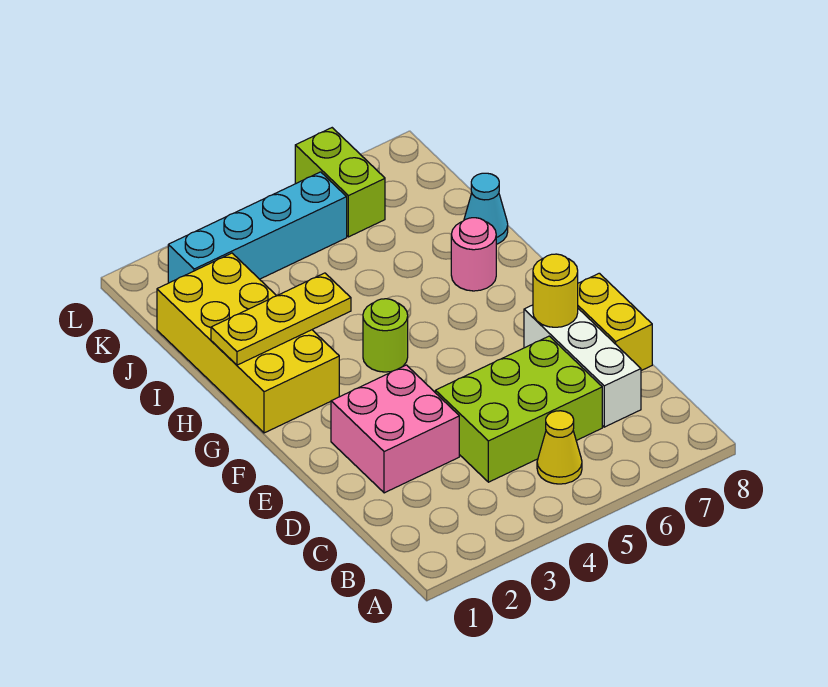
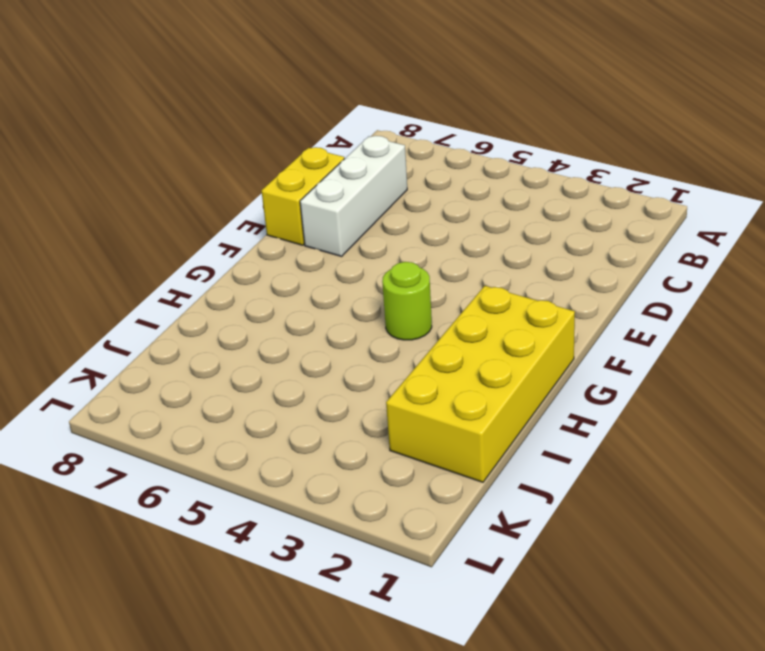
none -> yellow cone B5 level 1
none -> lime brick C4:D6 level 1
none -> pink brick D2:E3 level 1

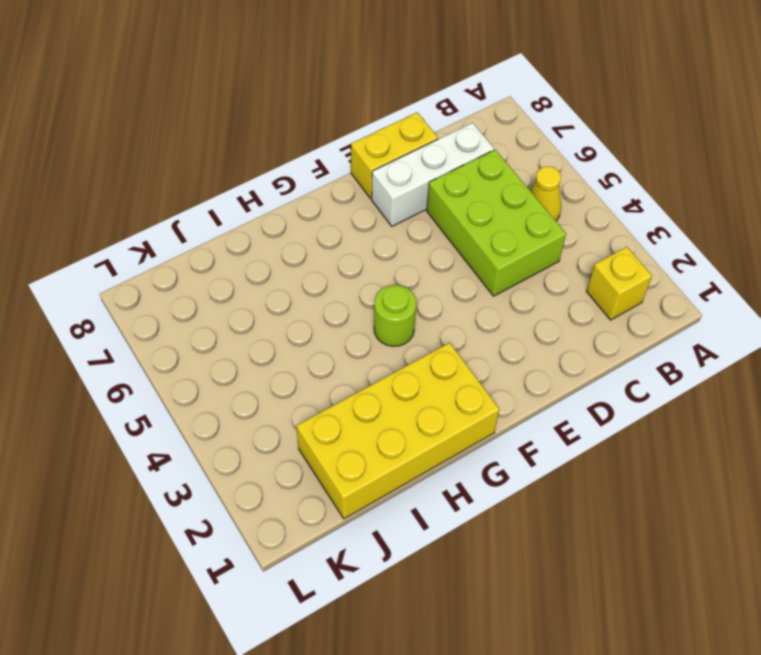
yellow brick B2 level 1 -> none
none -> pink brick D2:E3 level 1
none -> pink round brick H7 level 1
none -> cyan cone I8 level 1

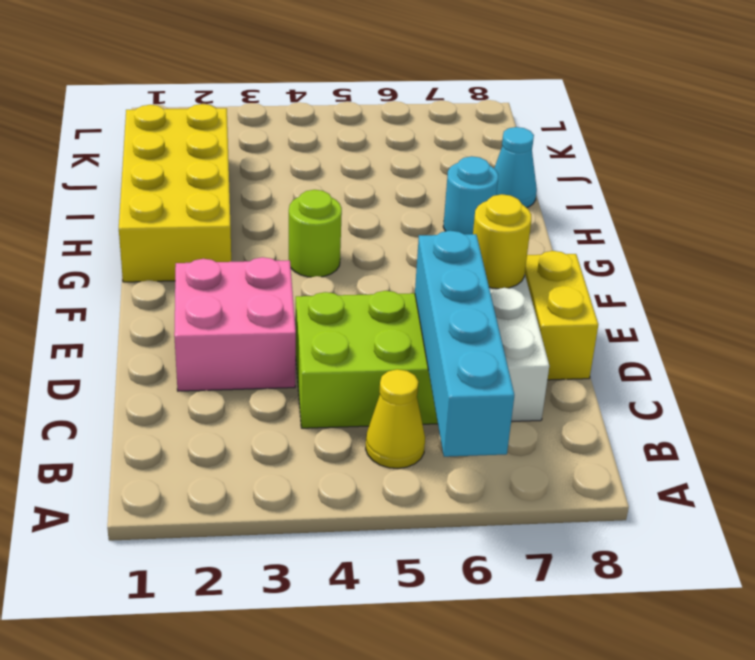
cyan brick A6:D6 level 2 -> cyan brick K2:K5 level 1
cyan round brick H7 level 1 -> pink round brick H7 level 1
none -> lime brick K6:L6 level 1
none -> yellow plate H1:H3 level 2

